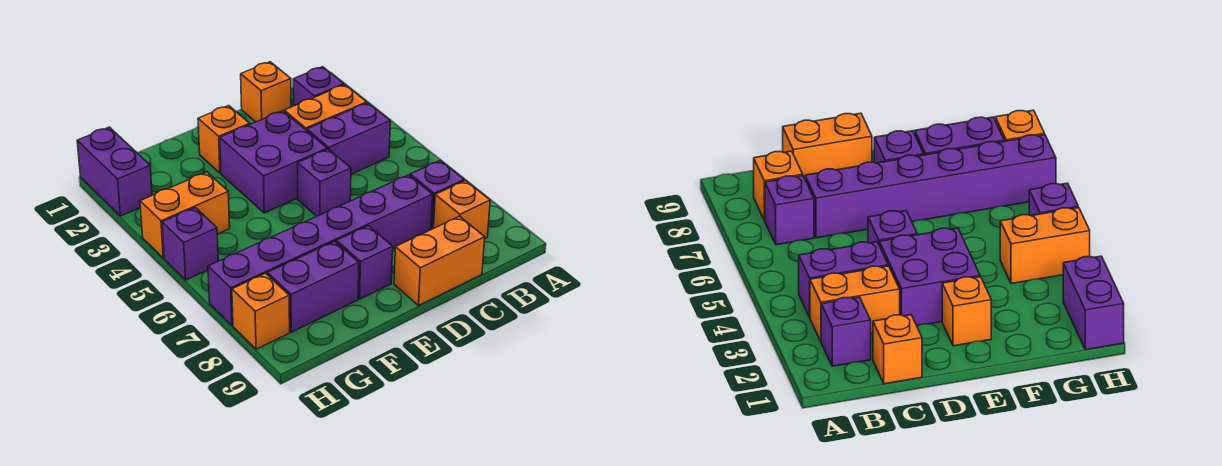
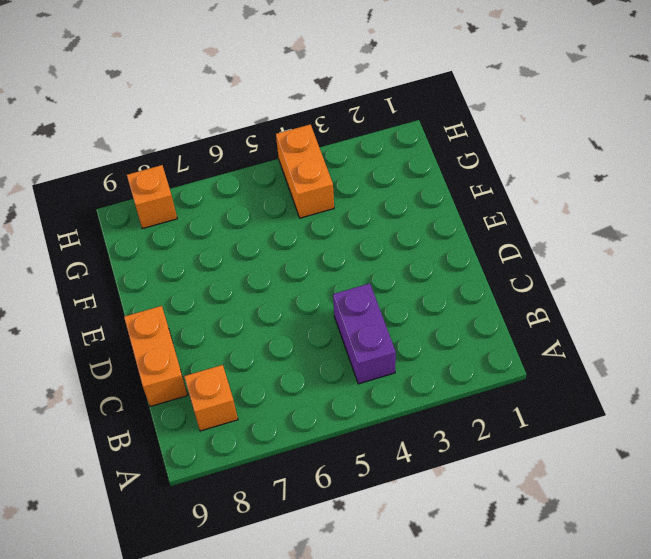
none -> purple brick B2 level 1
none -> orange brick B3:C3 level 1
none -> purple brick B7 level 1

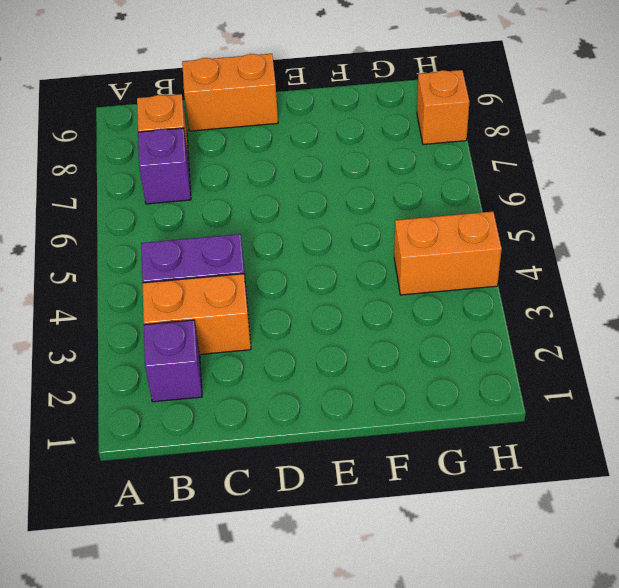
none -> orange brick C1 level 1
none -> purple brick C7:H7 level 1
none -> purple brick D3:E4 level 1

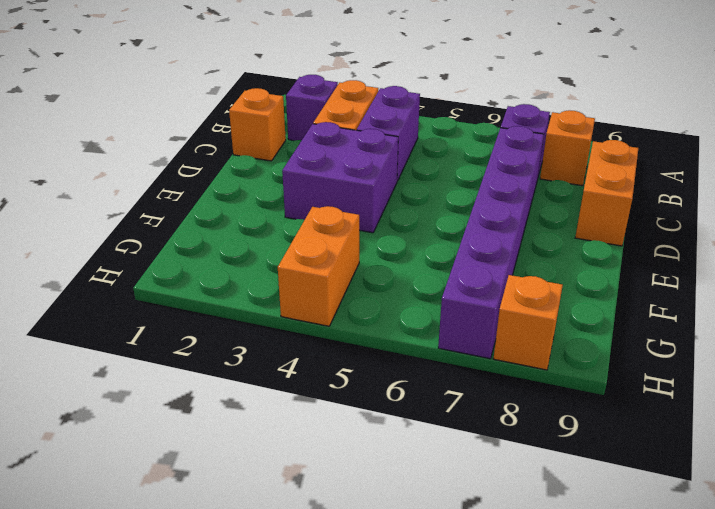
none -> purple brick D5 level 1
none -> orange brick E2 level 1
none -> purple brick E8 level 1

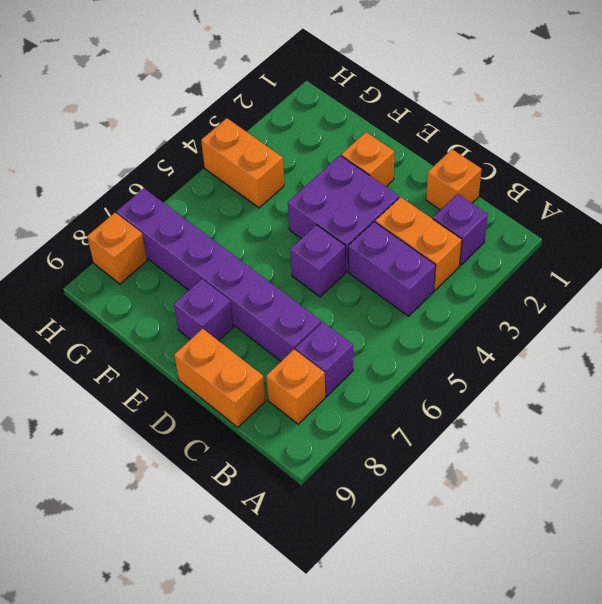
none -> purple brick F8:G8 level 1
none -> purple brick H1:H2 level 1
none -> purple brick H5 level 1

